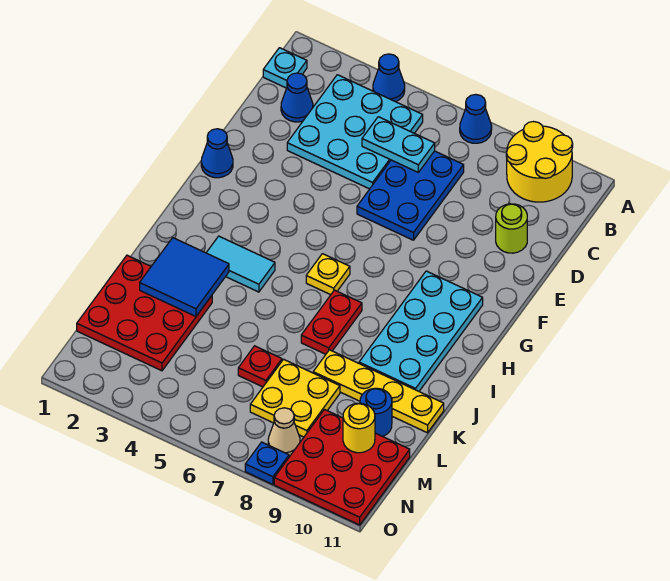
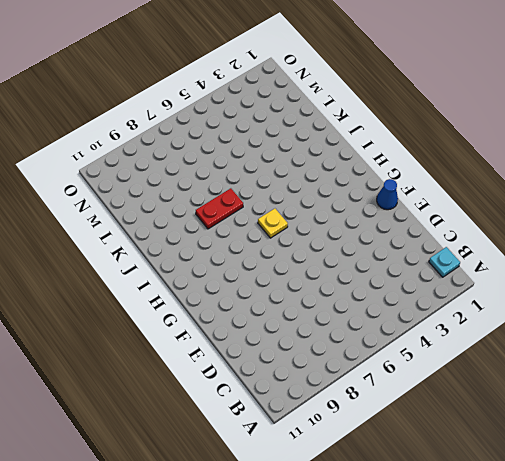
red plate J7:J8 level 1 -> red plate I7:J7 level 1
none -> blue cone A4 level 1
none -> blue cone A7 level 1
none -> yellow round brick A9:B10 level 1

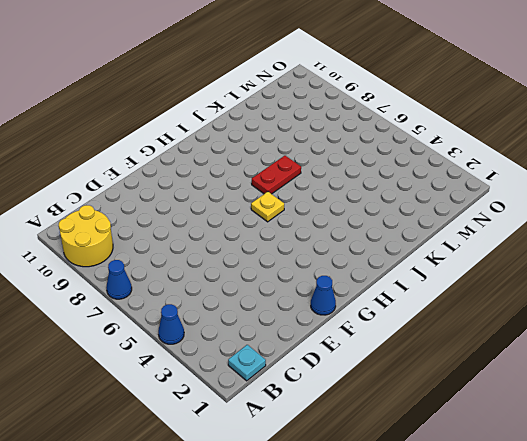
none -> cyan plate B3:D5 level 1
none -> blue cone C2 level 1
none -> blue plate C6:E7 level 1

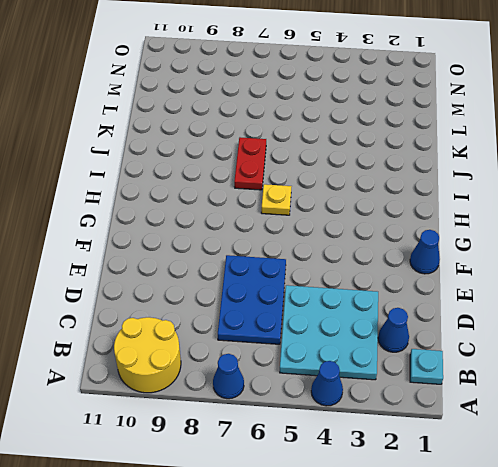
none -> lime round brick D10 level 1
none -> cyan plate G9:J10 level 1
none -> cyan tile I3:I4 level 1

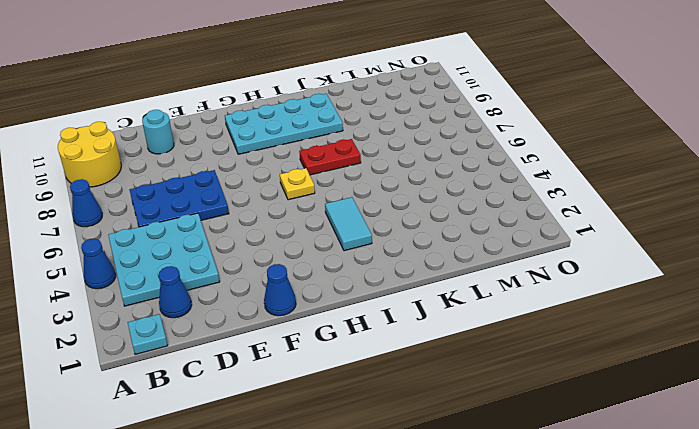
cyan round brick D10 level 1 -> lime round brick D10 level 1
none -> red plate K1:M3 level 1
none -> yellow plate K8:K11 level 1
none -> red plate L6 level 1

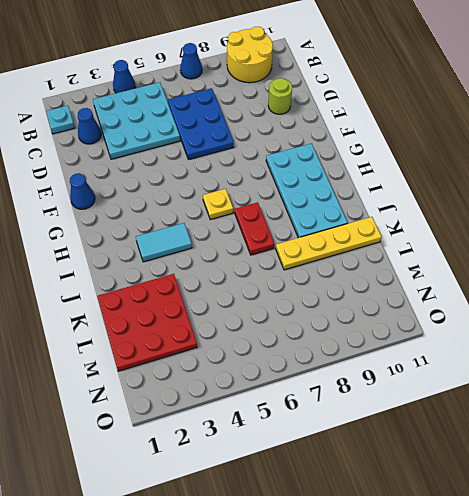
none -> red plate L6 level 1
none -> yellow plate L7:M8 level 1
none -> blue round brick L10 level 1

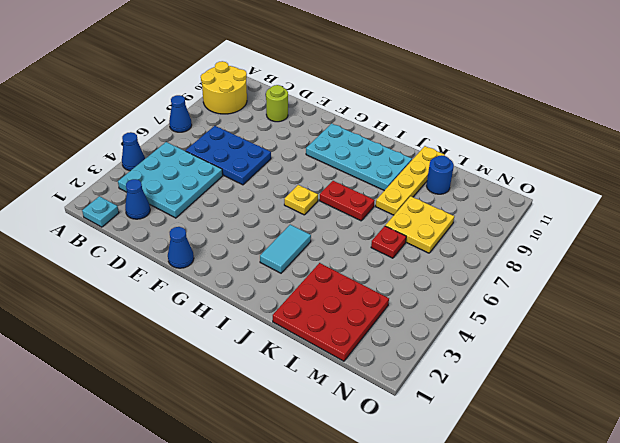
none -> red plate M9:O11 level 1
none -> tan cone N8 level 1
none -> blue plate O8 level 1

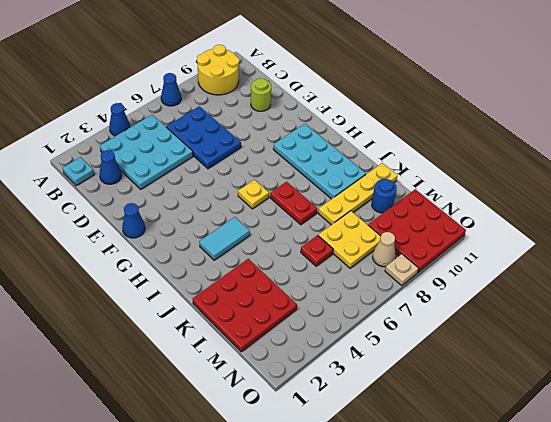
tan plate O8 level 1 -> blue plate O8 level 1
none -> cyan plate C5:C6 level 2
none -> blue tile J2:K3 level 2
none -> yellow round brick M10 level 2

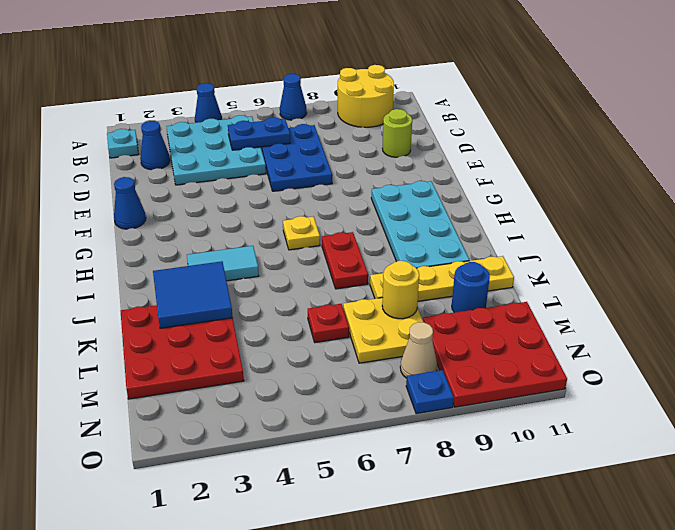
blue plate C5:C6 level 2 -> cyan plate C5:C6 level 2
yellow round brick L8 level 2 -> yellow round brick M10 level 2

